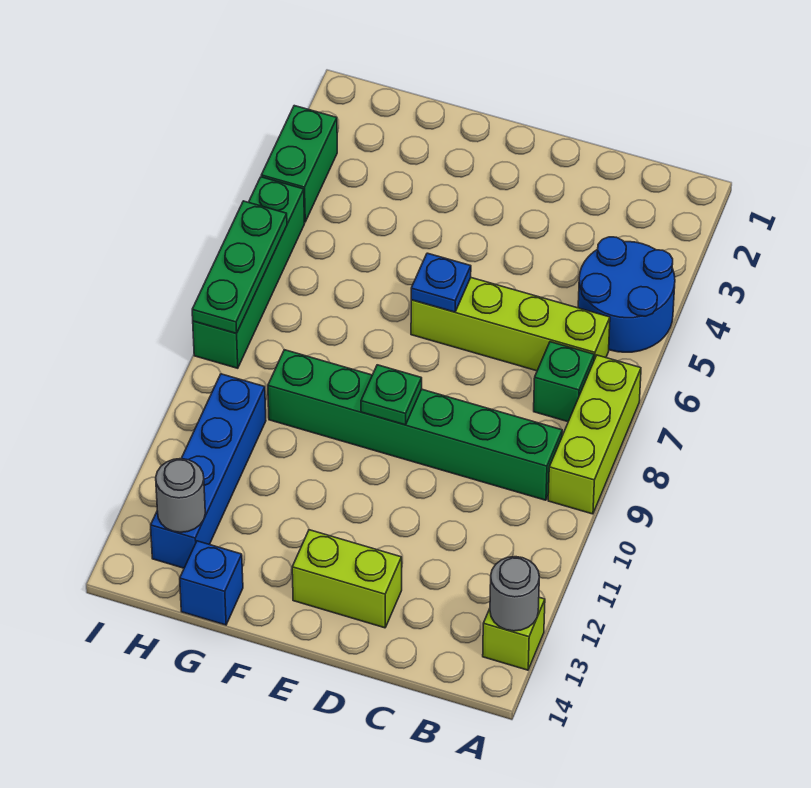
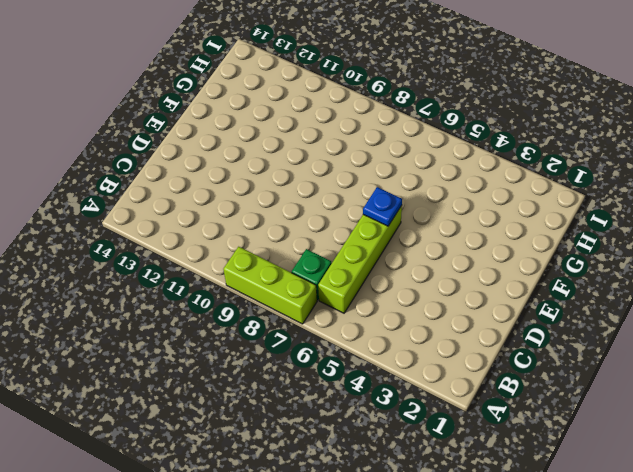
none -> blue round brick A4:B5 level 1
none -> lime brick A13 level 1
none -> green brick B9:G9 level 1

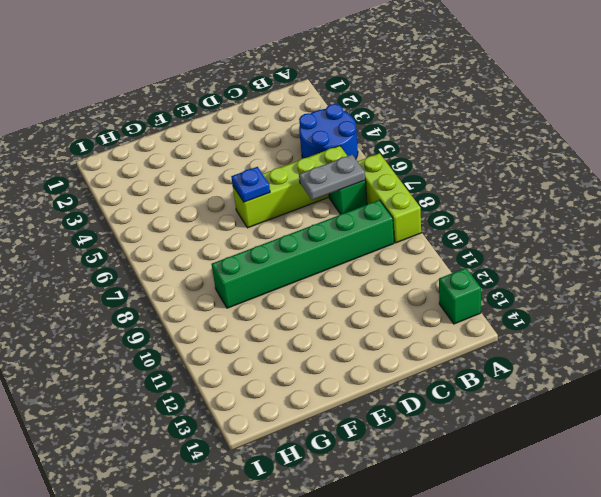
green brick A13 level 1 -> lime brick A13 level 1
grey plate B7:C7 level 2 -> none
none -> lime brick D13:E13 level 1
none -> blue brick G14 level 1
none -> blue brick H10:H13 level 1

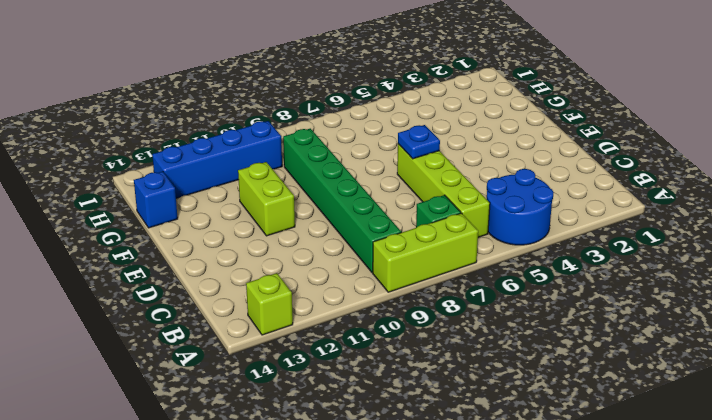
lime brick E11:F11 level 1 -> lime brick D13:E13 level 1
none -> green brick I3:I4 level 1
none -> green brick I5:I8 level 1
none -> grey round brick A13 level 2

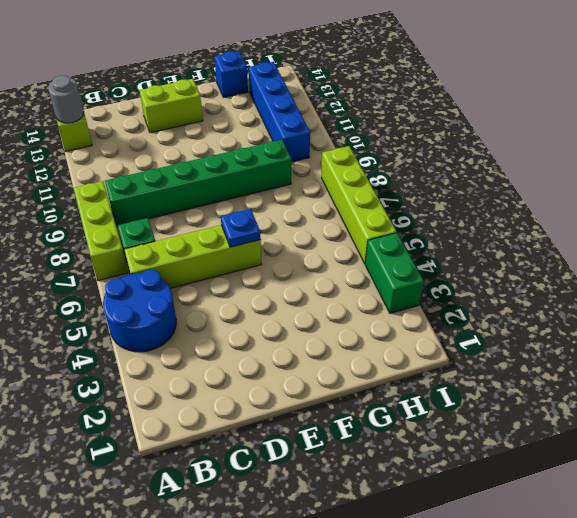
lime brick I5:I8 level 1 -> green brick I5:I8 level 1
none -> green plate E9 level 2
none -> grey round brick H13 level 2
none -> green plate I6:I8 level 2

